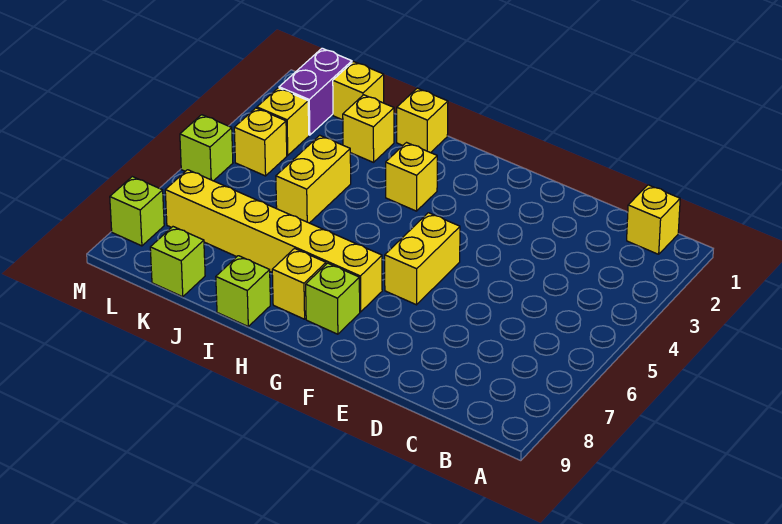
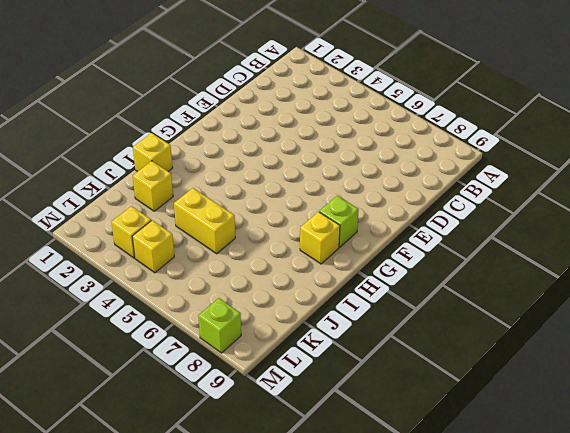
none -> yellow brick B1 level 1
none -> yellow brick F5:F6 level 1
none -> yellow brick G7:L7 level 1

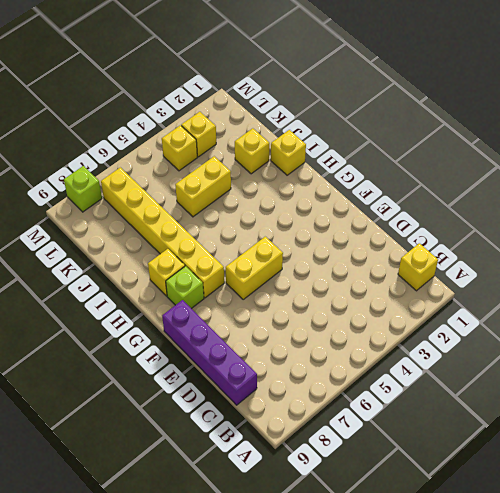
purple brick C9:F9 level 1 -> none
none -> yellow brick H3 level 1
none -> lime brick I9 level 1
none -> yellow brick K1 level 1

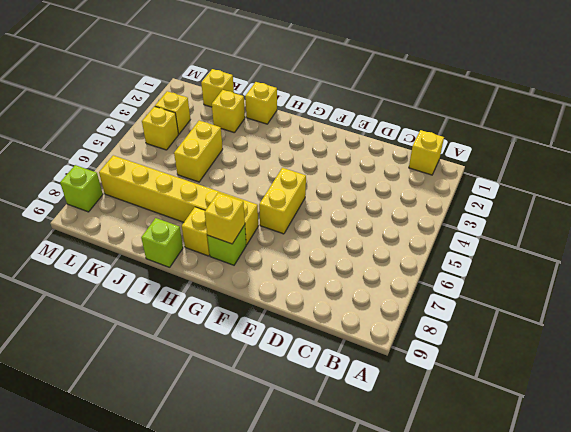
yellow brick G8 level 2 -> yellow brick H3 level 1
none -> lime brick K9 level 1
none -> purple brick L1:L2 level 1
none -> lime brick M5 level 1

